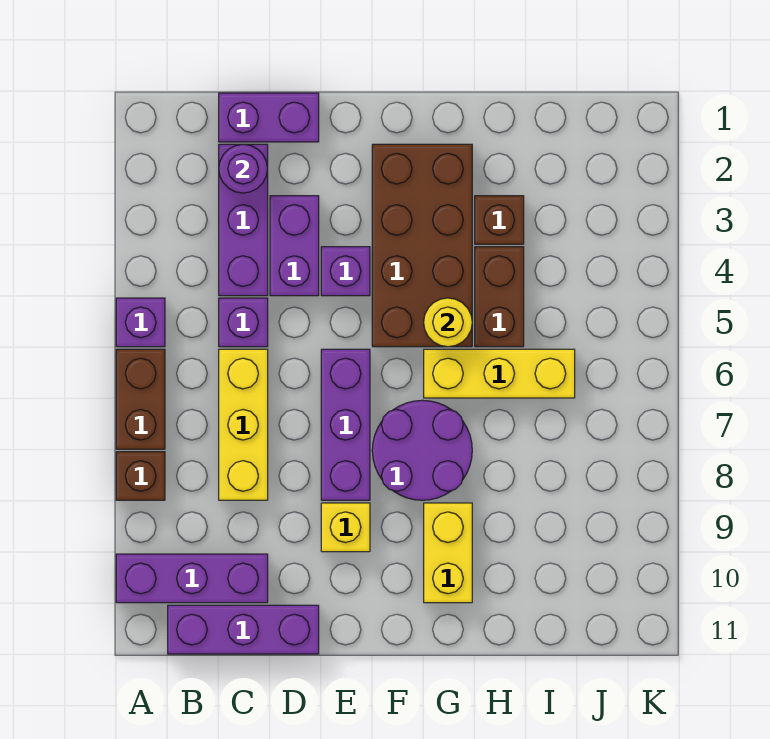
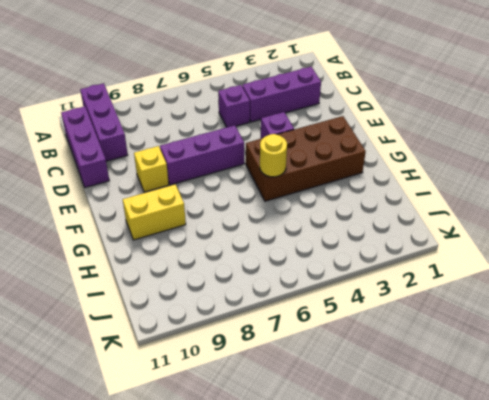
none -> purple brick A5 level 1
none -> brown brick A6:A7 level 1
none -> brown brick A8 level 1

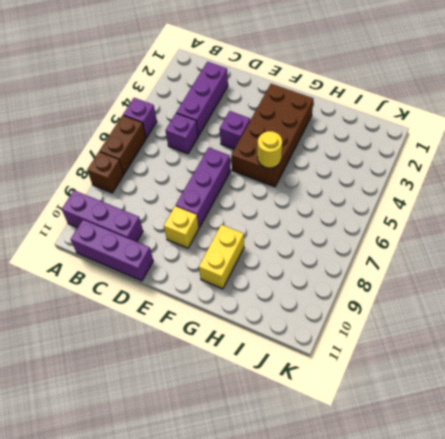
none -> purple brick C1:D1 level 1
none -> yellow brick C6:C8 level 1
none -> purple brick D3:D4 level 1

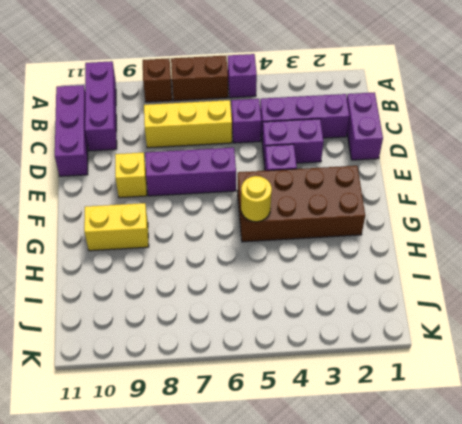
none -> purple round brick F7:G8 level 1
none -> yellow brick G6:I6 level 1
none -> brown brick H3 level 1

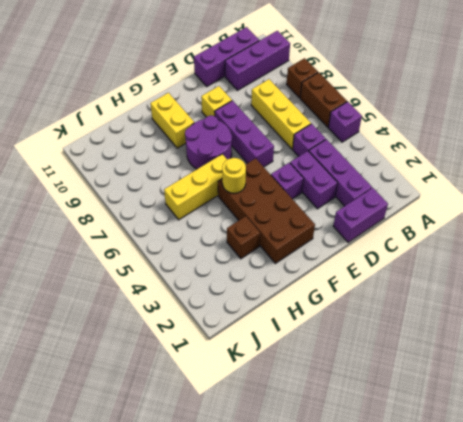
none -> brown brick H4:H5 level 1
none -> purple round brick C2 level 2

